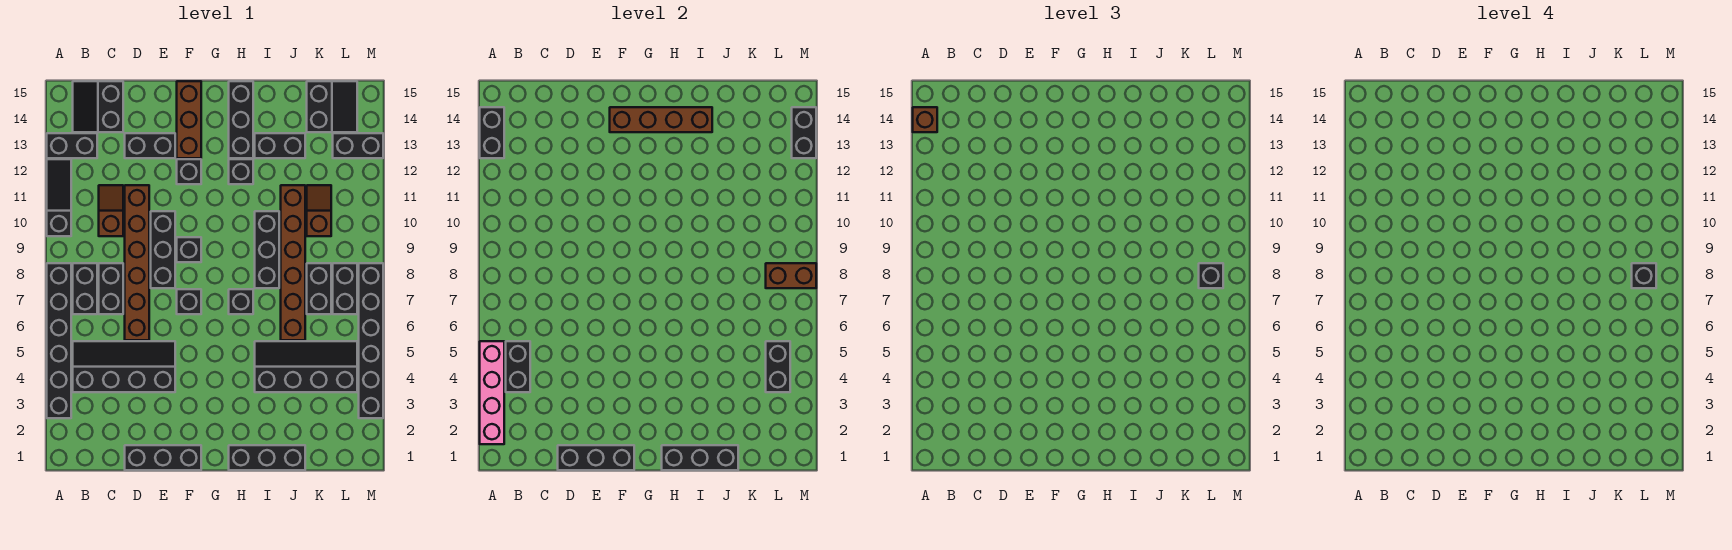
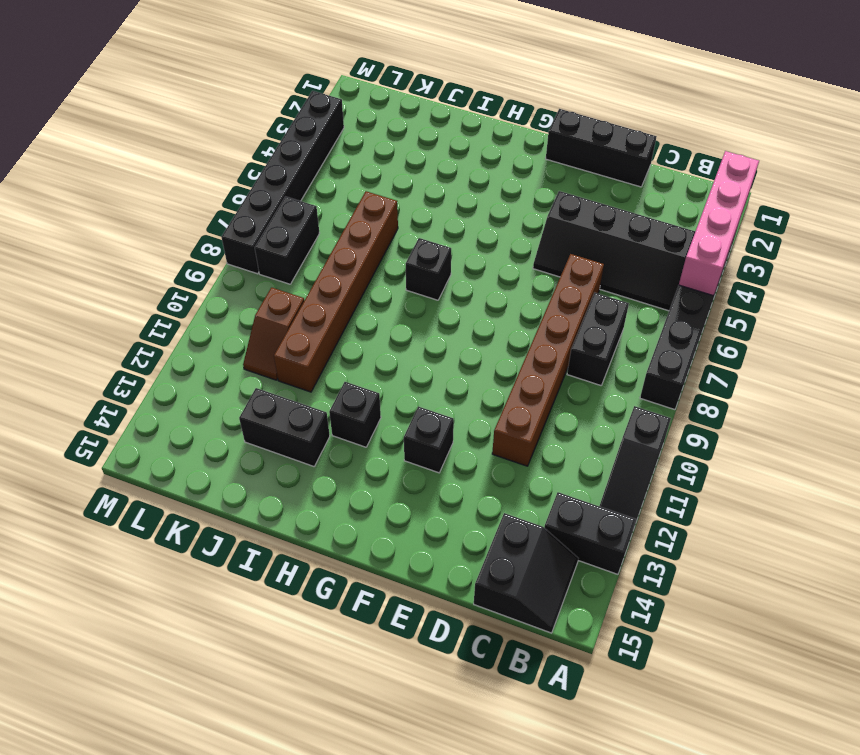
none -> black brick B7:B8 level 1
none -> brown slope C10:C11 level 1 top 10
none -> black brick D13:E13 level 1
none -> black brick E8:E10 level 1

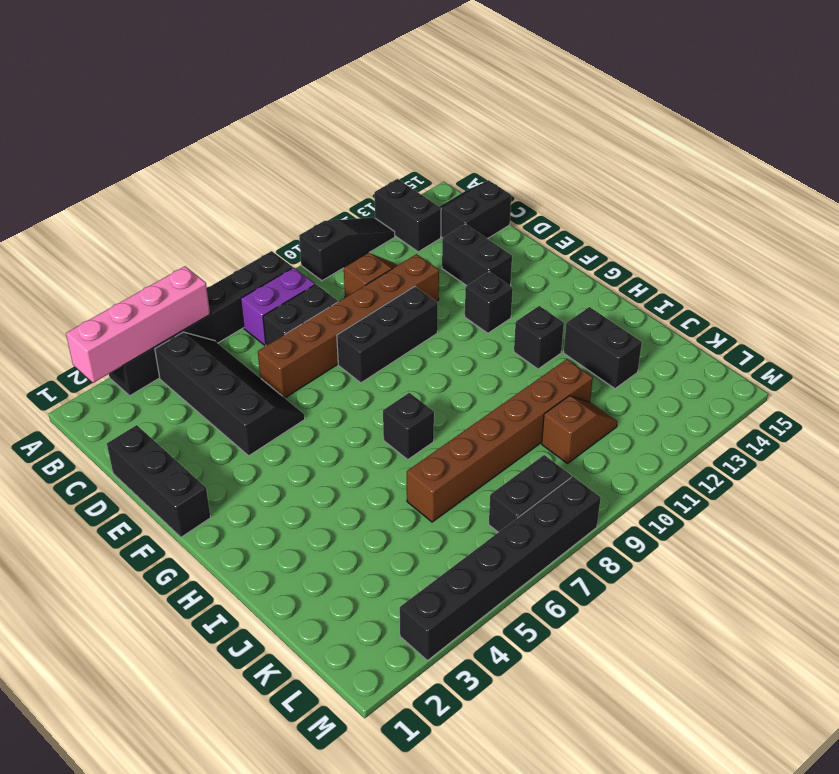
purple brick B7:B8 level 1 -> black brick B7:B8 level 1
none -> black brick F7 level 1
none -> black brick F9 level 1
none -> brown brick F13:F15 level 1
none -> black brick H1:J1 level 1

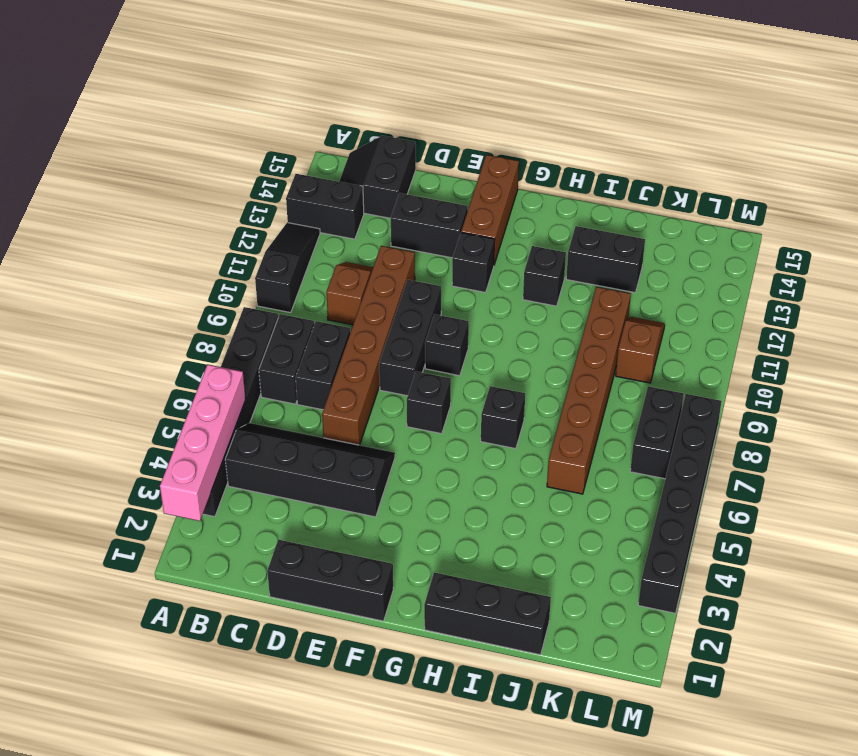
none -> black brick H13:H15 level 1
none -> black slope I4:L5 level 1 top 4
none -> black brick I8:I10 level 1
none -> black brick K7:K8 level 1

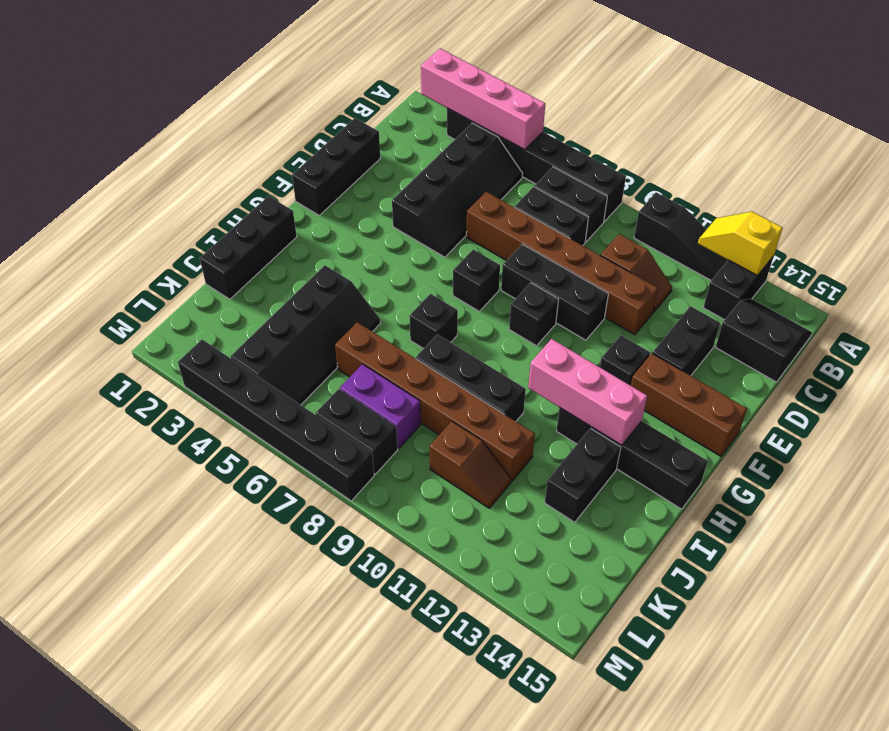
yellow slope A12:A13 level 2 top 13 -> black brick A13:A14 level 2
pink brick H11:H13 level 2 -> none
purple brick K7:K8 level 1 -> black brick K7:K8 level 1
none -> black slope K14:L15 level 1 top K
none -> black brick L13:M13 level 1
none -> black brick B4:B5 level 2
none -> black brick D1:F1 level 2

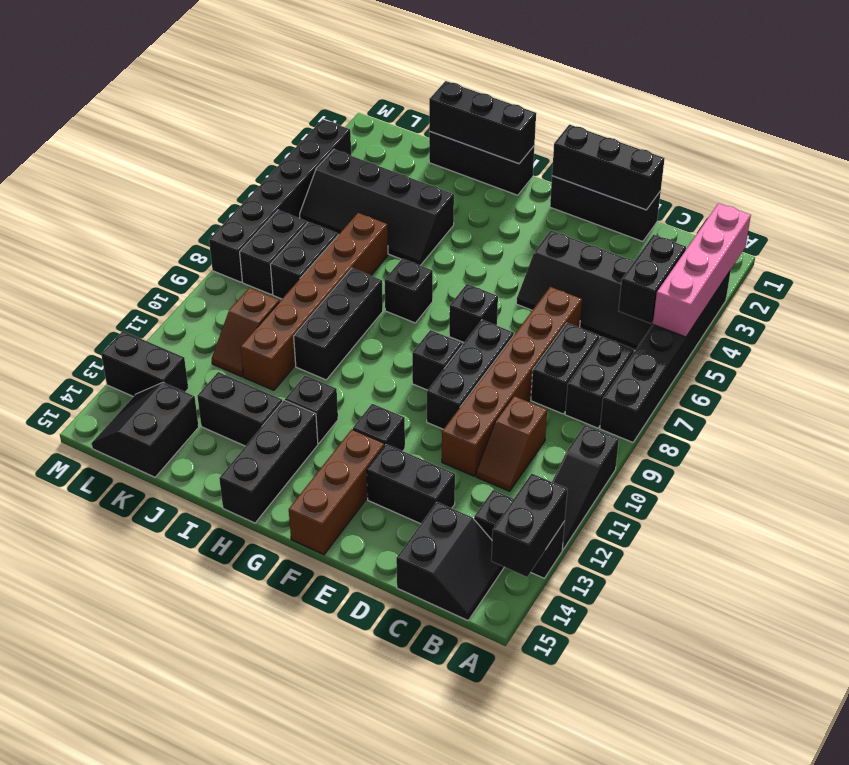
none -> brown brick F14:I14 level 2
none -> black brick L4:L5 level 2
none -> brown brick L8:M8 level 2
none -> black brick M13:M14 level 2

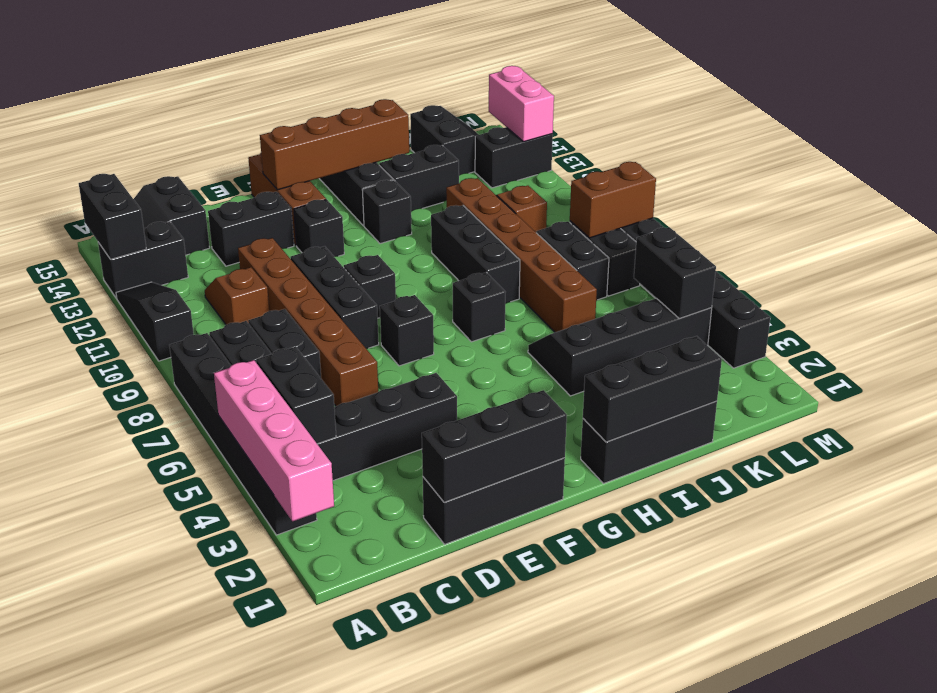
pink brick M13:M14 level 2 -> black brick M13:M14 level 2
none -> brown brick A14 level 3
none -> black brick L8 level 3
none -> black brick L8 level 4

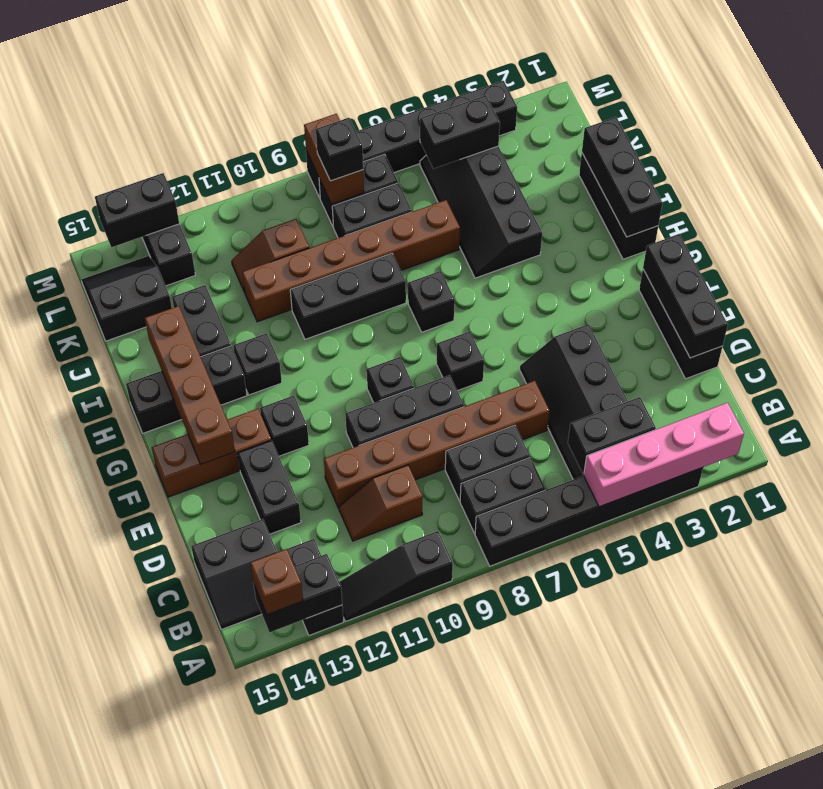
none -> black brick L8 level 4

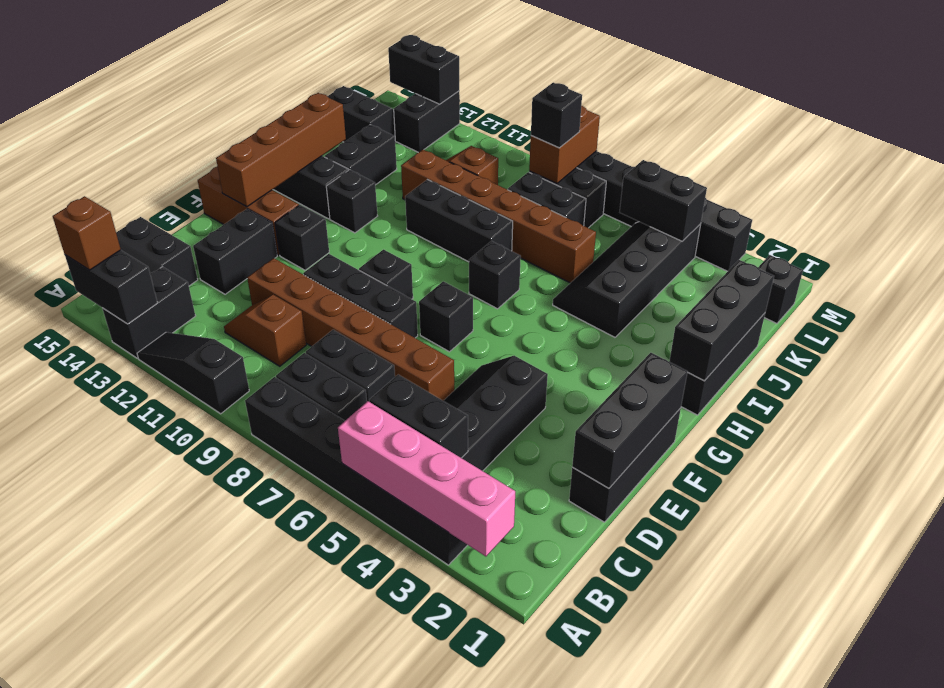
black brick L1 level 1 -> black brick L8 level 4

